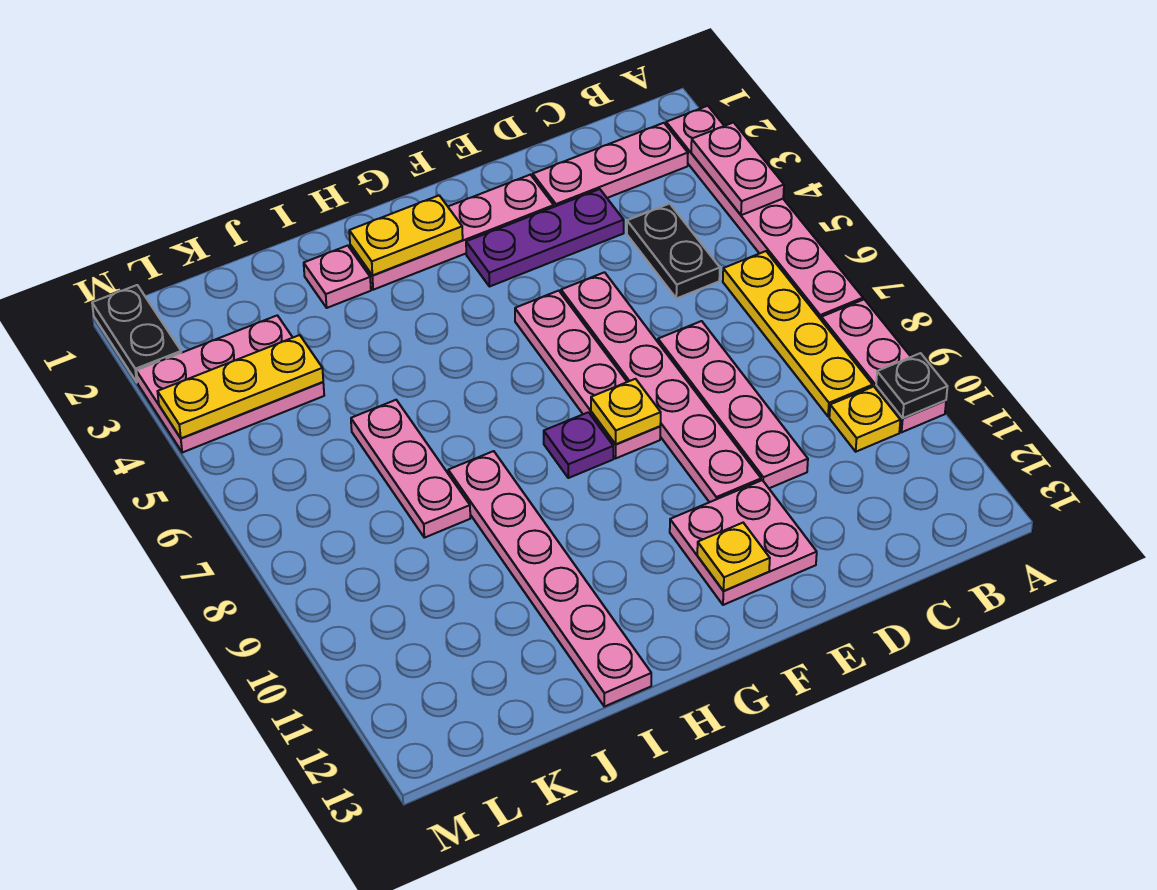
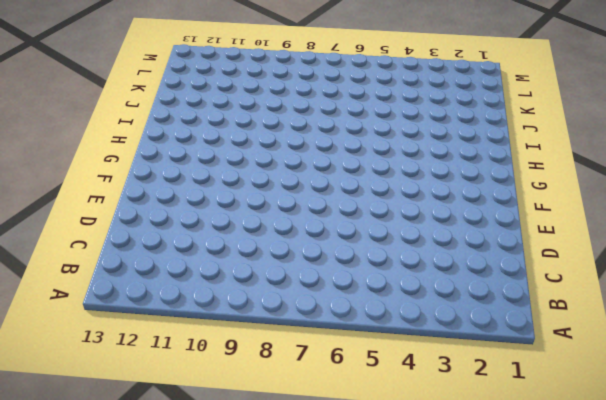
none -> pink plate A2:A7 level 1
none -> pink plate A8:A10 level 1
none -> pink plate B2:D2 level 1

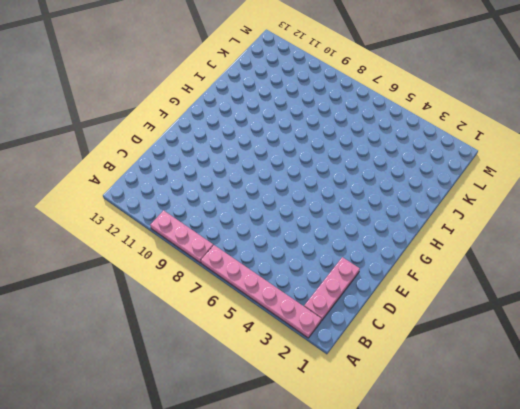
none -> yellow plate B6:B9 level 1
none -> yellow plate B10 level 1
none -> black plate C4:C5 level 1

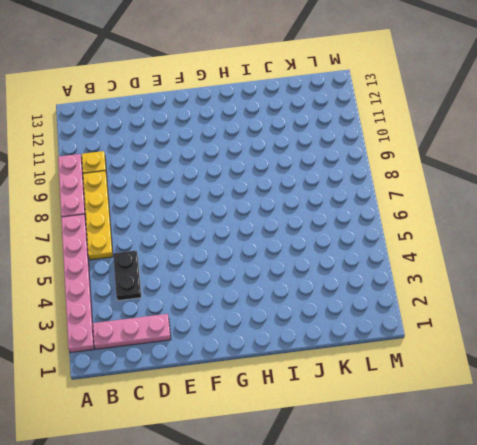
none -> purple plate D3:F3 level 1
none -> pink plate D7:D10 level 1
none -> pink plate E2:H2 level 1

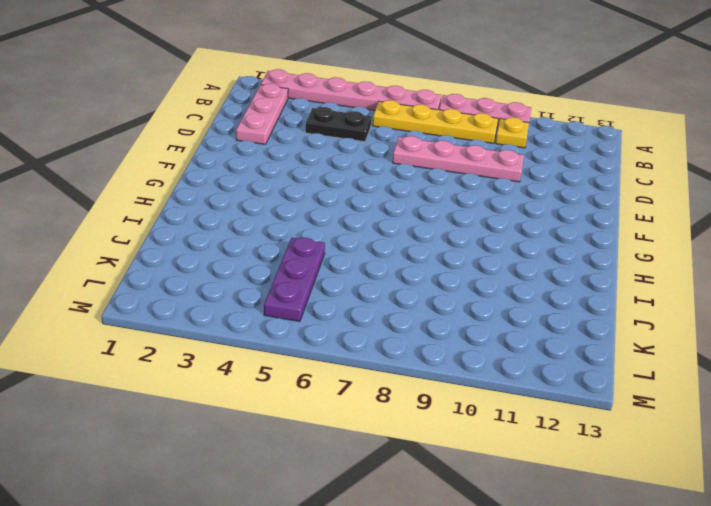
purple plate J5:L5 level 1 -> purple plate D3:F3 level 1
none -> pink plate E2:H2 level 1
none -> pink plate E5:E10 level 1
none -> pink plate E11:F12 level 1

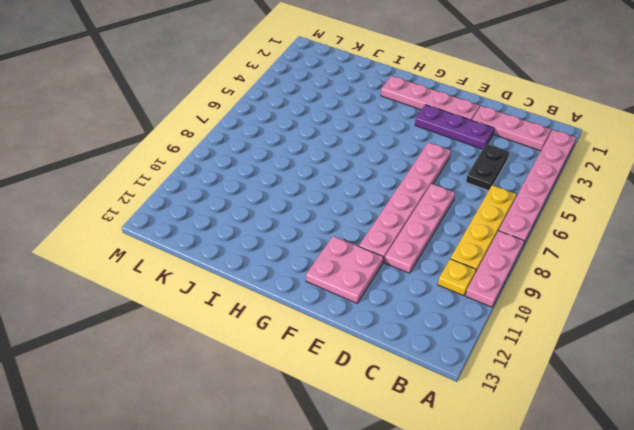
none -> pink plate F5:F8 level 1
none -> purple plate G8 level 1
none -> pink plate I2 level 1

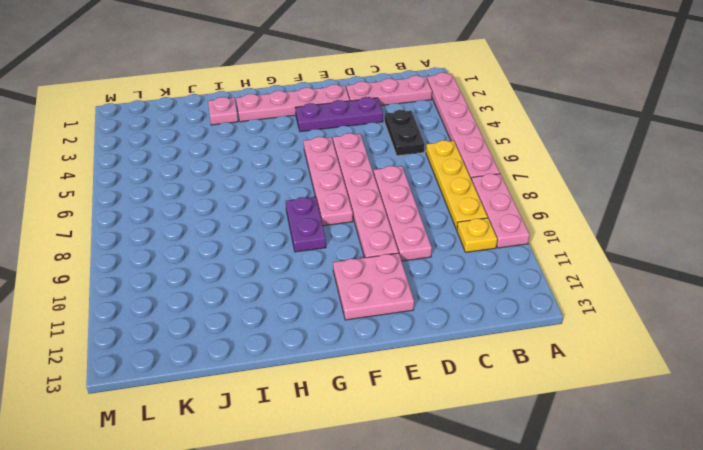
purple plate G8:G9 level 1 -> purple plate G8 level 1
none -> pink plate I8:I13 level 1
none -> pink plate J6:J8 level 1
none -> pink plate K3:M4 level 1

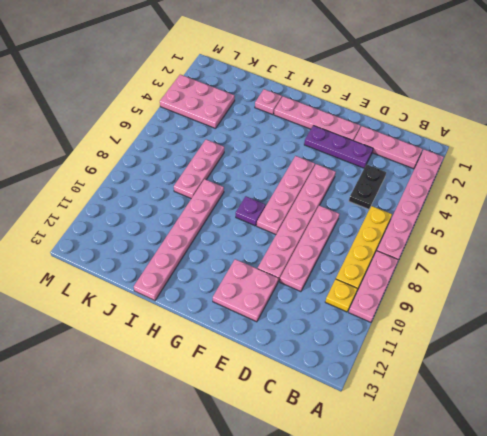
none -> black plate M1:M2 level 1
none -> pink plate A3:A4 level 2
none -> black plate A10 level 2

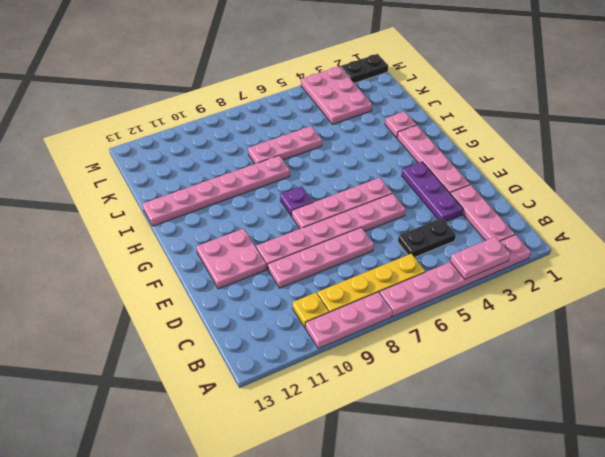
none -> black plate A10 level 2
none -> yellow plate F8 level 2
none -> yellow plate F12 level 2

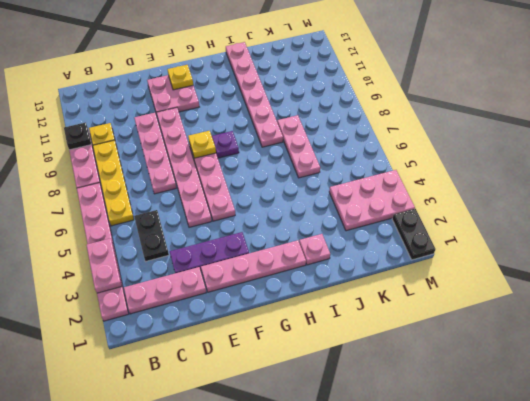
none -> yellow plate G2:H2 level 2
none -> yellow plate K4:M4 level 2

